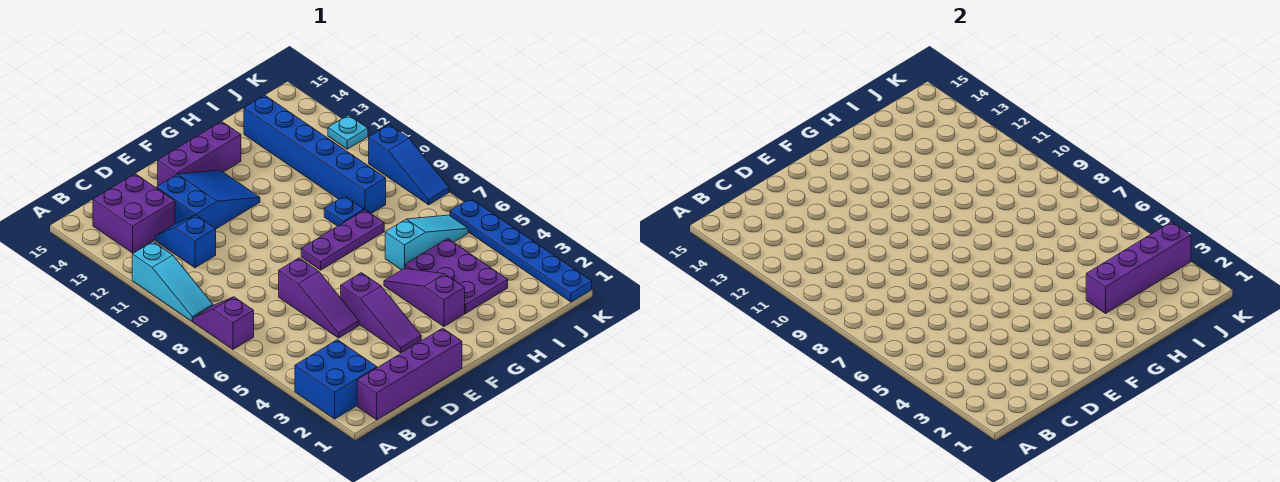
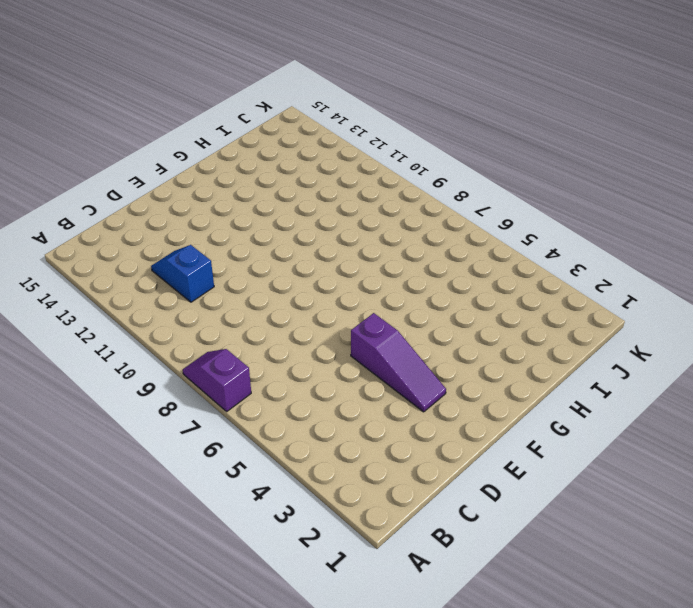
none -> blue brick A2:B3 level 1
none -> cyan slope A9:A11 level 1 top 11
none -> purple brick B1:E1 level 1

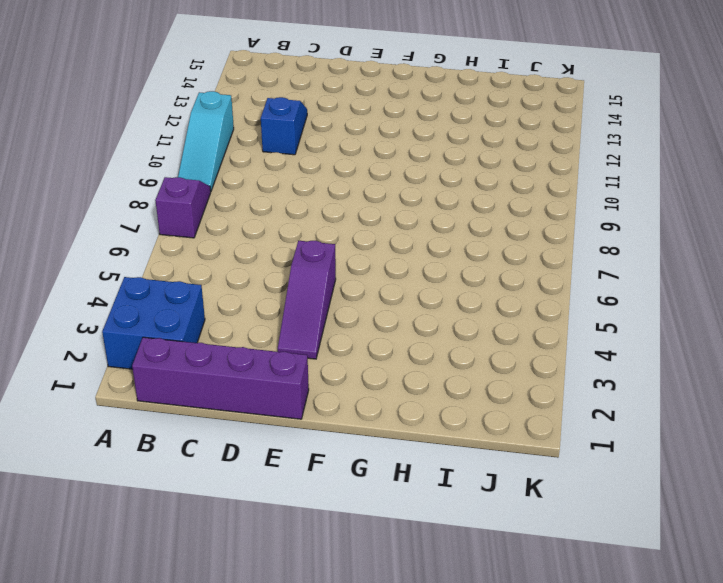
none -> purple brick B13:C14 level 1
none -> purple slope D5:D7 level 1 top 7
none -> blue slope D12:F13 level 1 top D

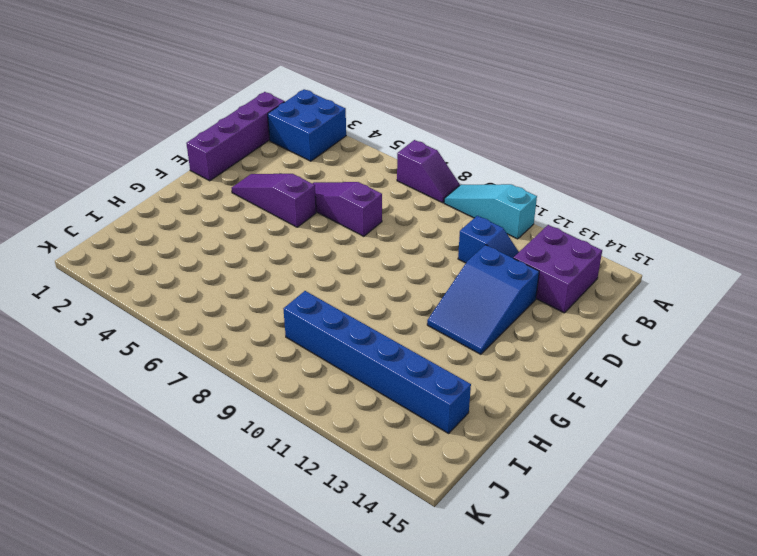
none -> purple brick E14:G14 level 1
none -> purple plate F8:H8 level 1
none -> purple slope G3:G5 level 1 top 3

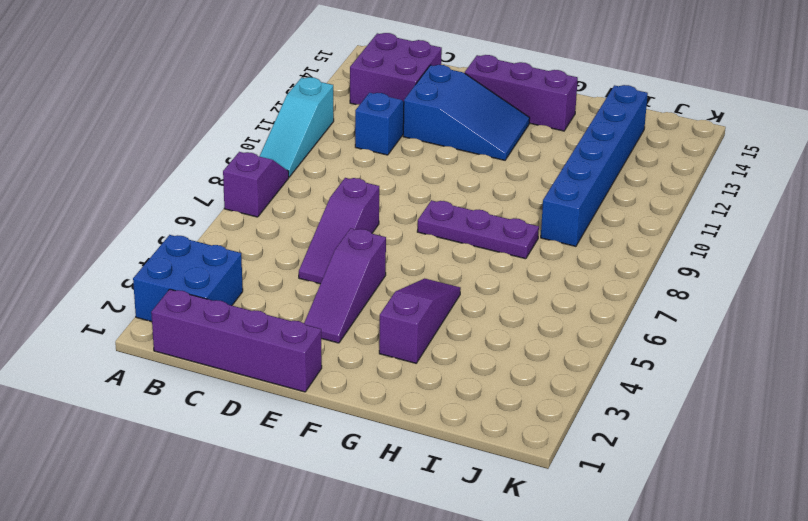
none -> purple plate H3:I5 level 1
none -> cyan slope H6:J6 level 1 top H
none -> blue plate H9 level 1

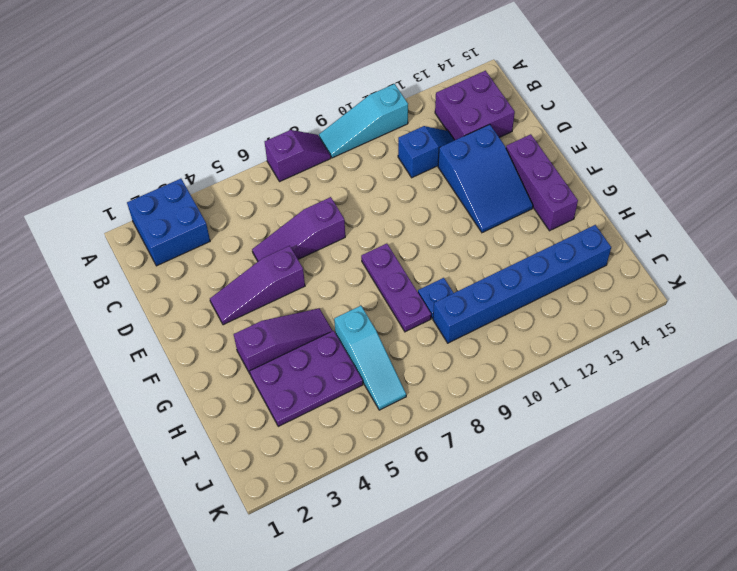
none -> purple brick B1:E1 level 1
none -> blue plate K1:K6 level 1
none -> blue slope K8:K10 level 1 top 10

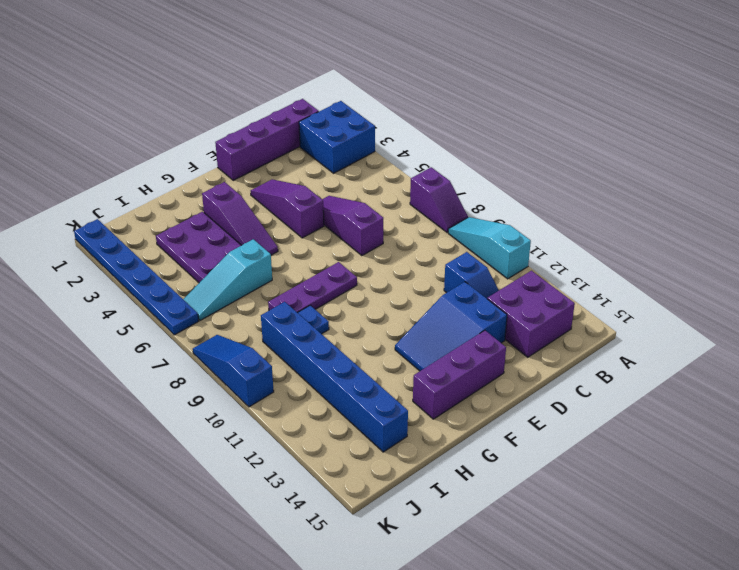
none -> cyan plate K12 level 1
none -> purple brick H3:K3 level 2

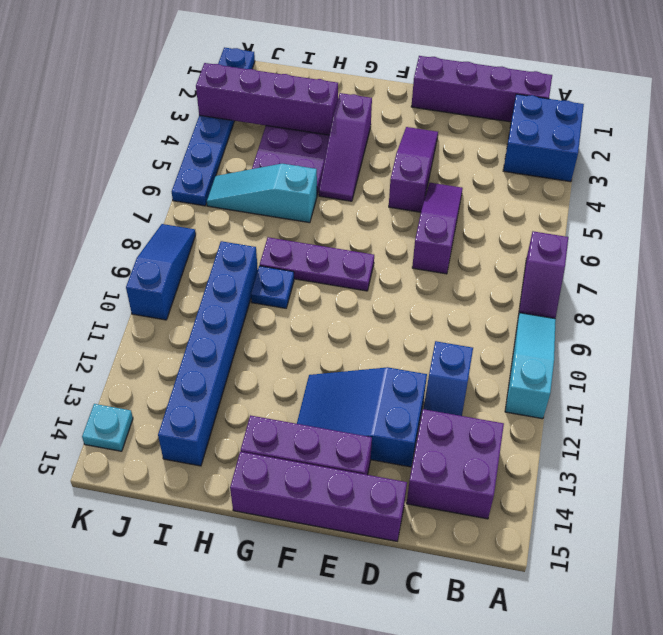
purple brick D15:G15 level 1 -> none
cyan plate K14 level 1 -> cyan plate K12 level 1

